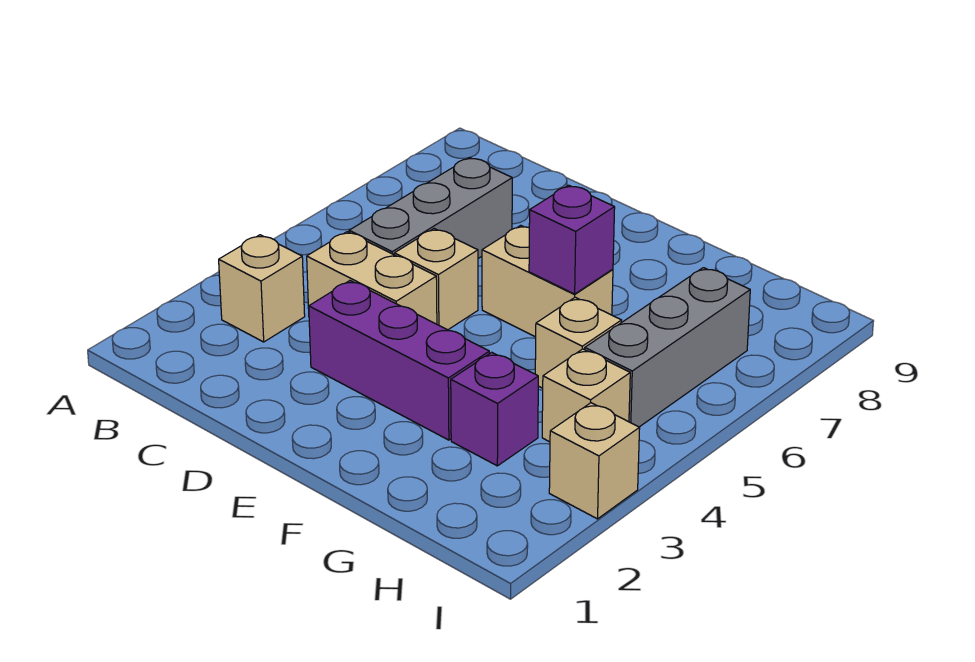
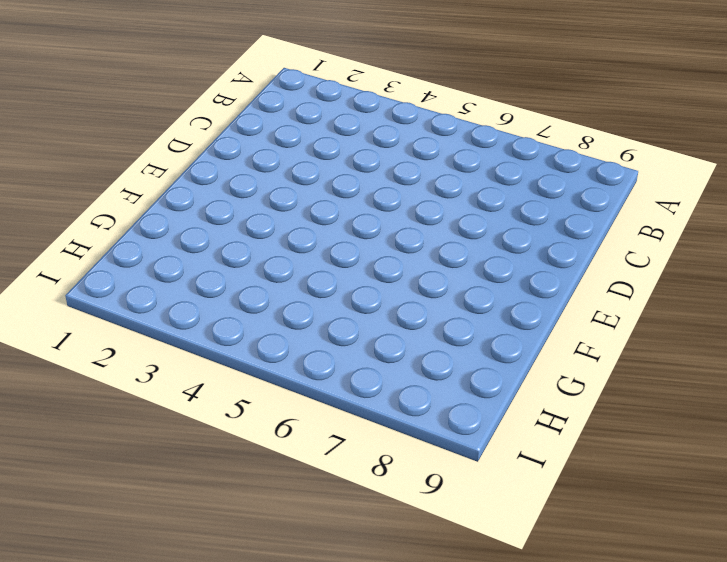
none -> tan brick B3 level 1
none -> tan brick C4:D4 level 1
none -> grey brick C5:C7 level 1

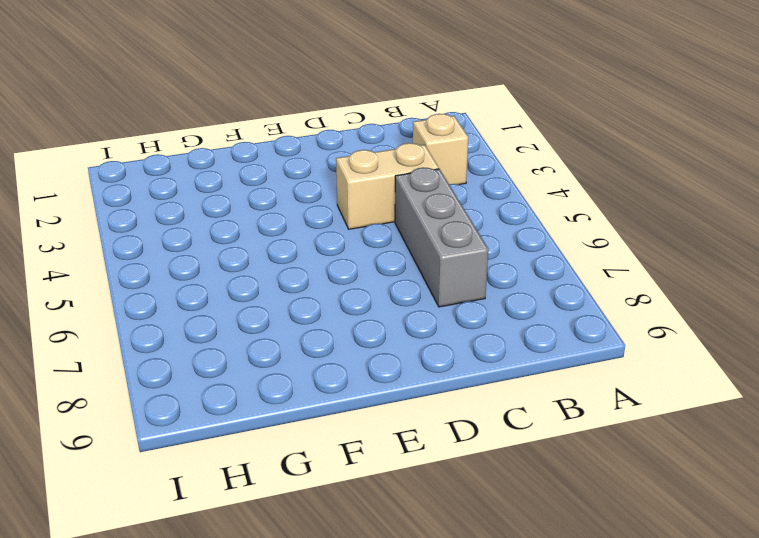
none -> purple brick D3:F3 level 1
none -> tan brick D5 level 1
none -> tan brick E6:F6 level 1

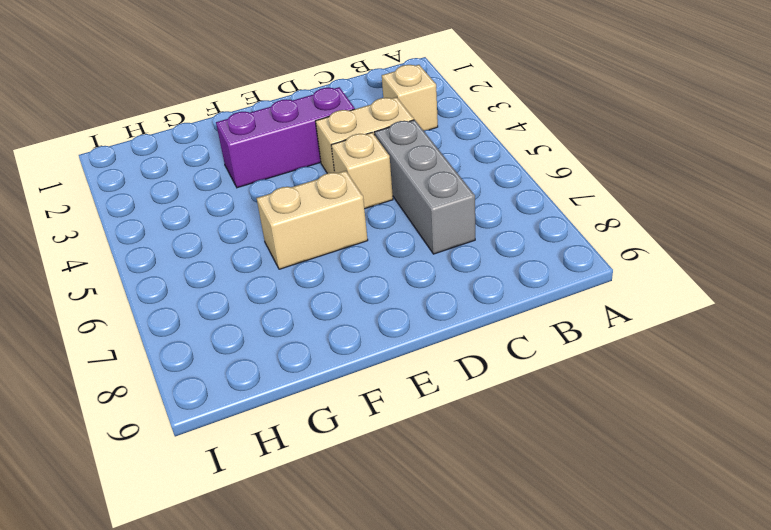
none -> purple brick G3 level 1
none -> tan brick G5 level 1
none -> tan brick H4 level 1

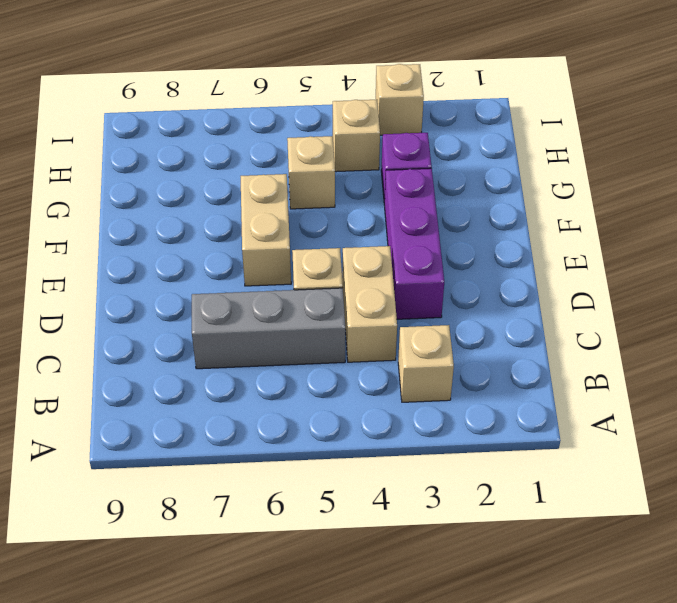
none -> grey brick H5:H7 level 1
none -> purple brick F6 level 2

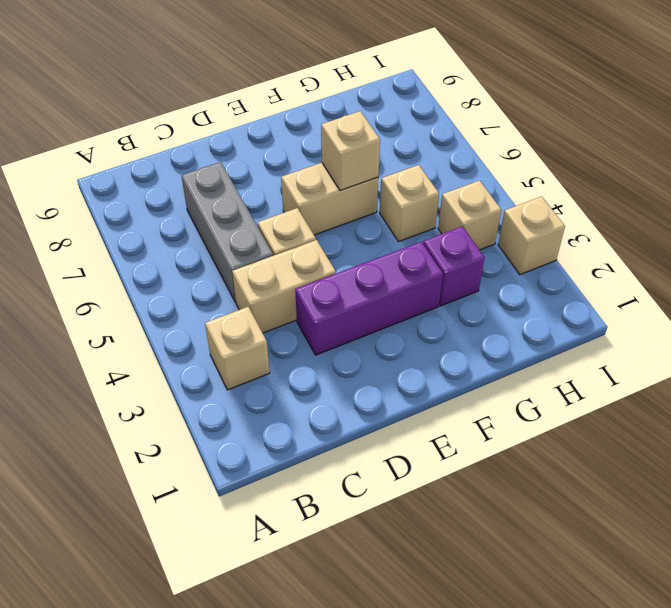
tan brick F6 level 2 -> purple brick F6 level 2
none -> grey brick H5:H7 level 1

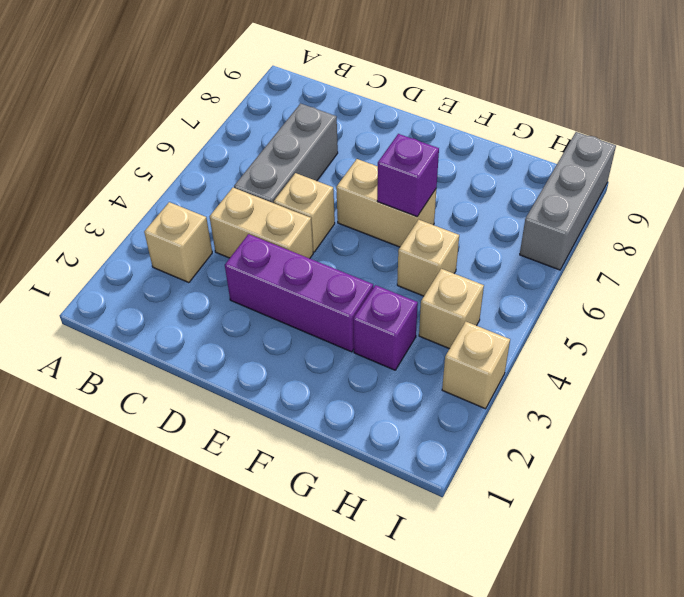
grey brick I7:I9 level 1 -> grey brick H5:H7 level 1

